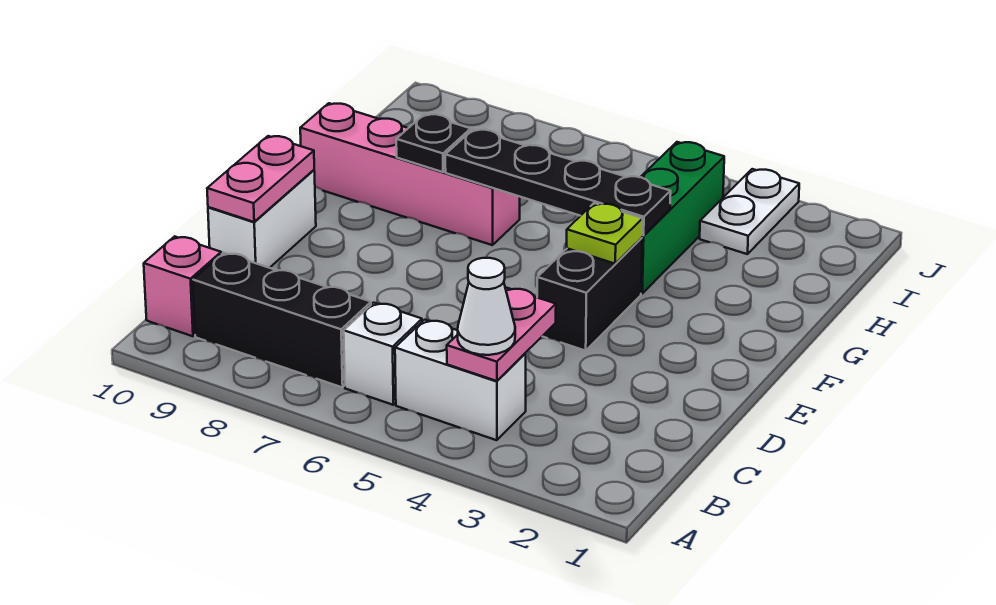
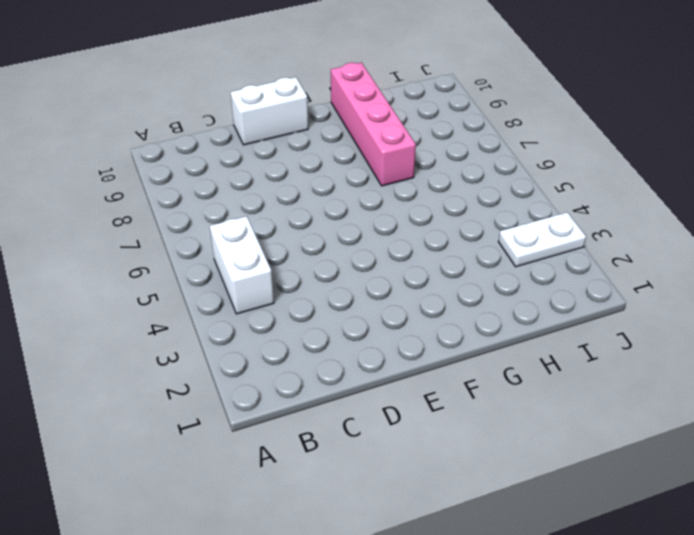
none -> white brick B6 level 1
none -> black brick B7:B9 level 1
none -> pink brick B10 level 1

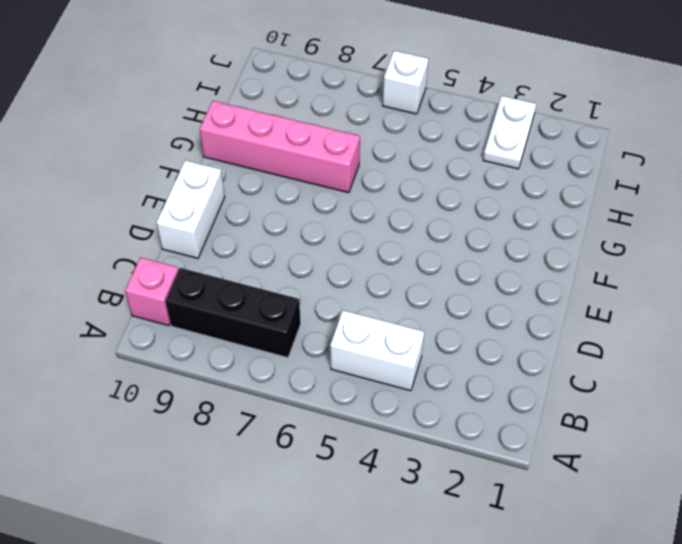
white brick J6 level 1 -> white brick B6 level 1
none -> black brick E4:F4 level 1
none -> green brick G4:I4 level 1
none -> pink plate B4:C4 level 2

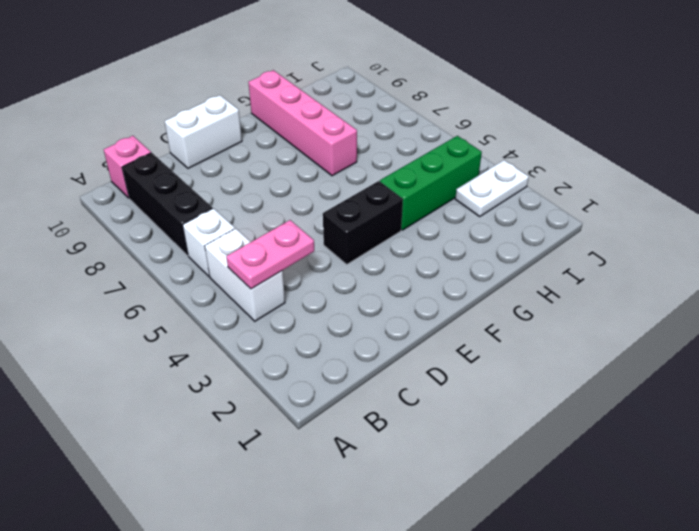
none -> pink plate D10:E10 level 2
none -> lime plate F4 level 2
none -> black plate G4:G7 level 2

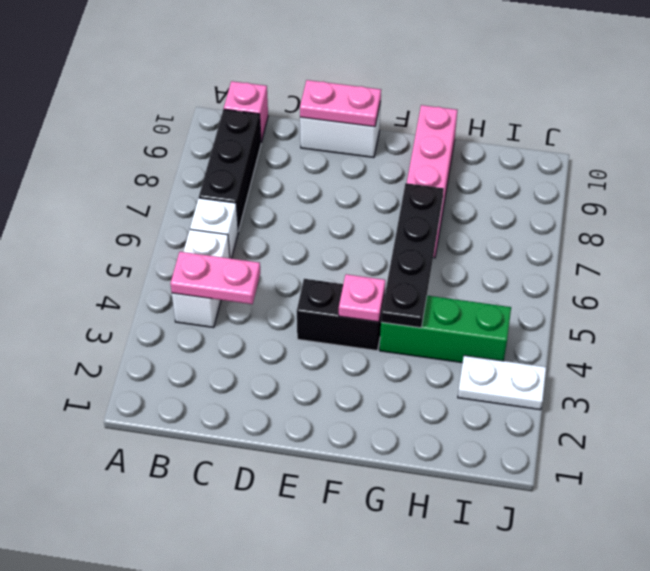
pink plate F4 level 2 -> lime plate F4 level 2
none -> black plate G8 level 2
none -> white cone B4 level 3

